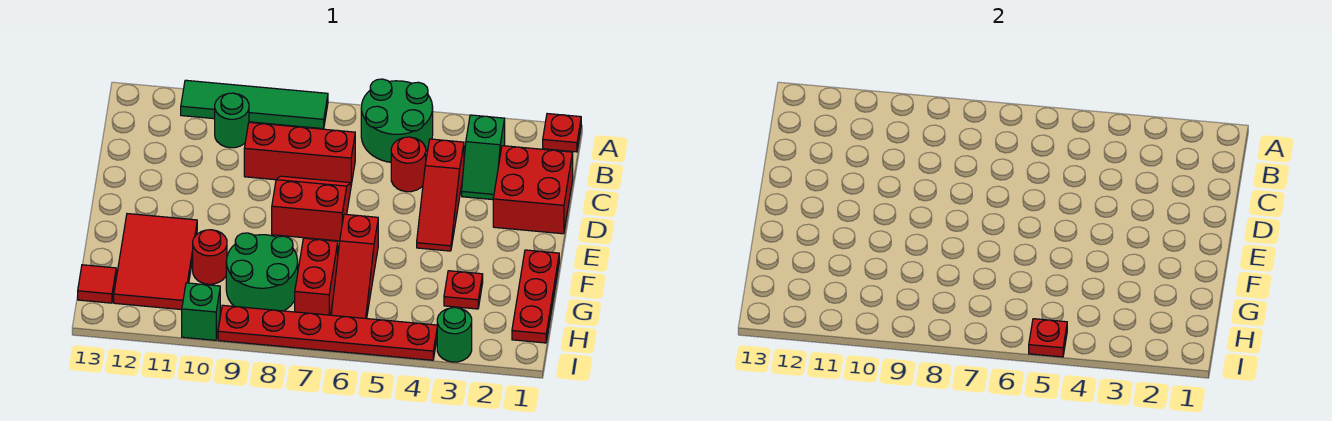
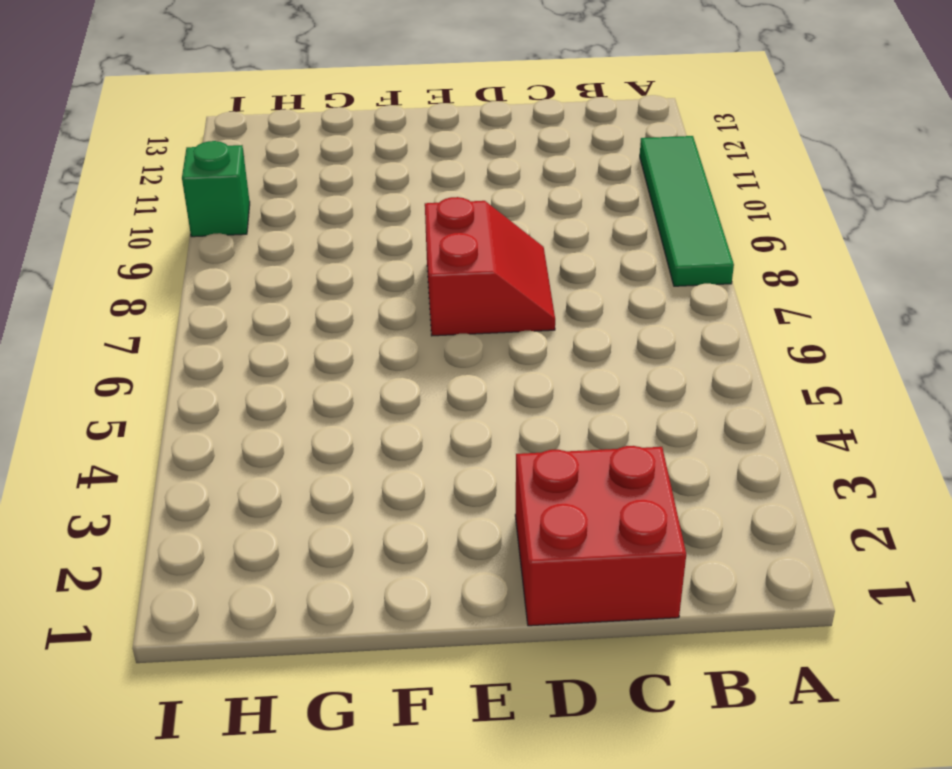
none -> red plate A1 level 1
none -> green round brick A5:B6 level 1
none -> green slope B3:C3 level 1 top B

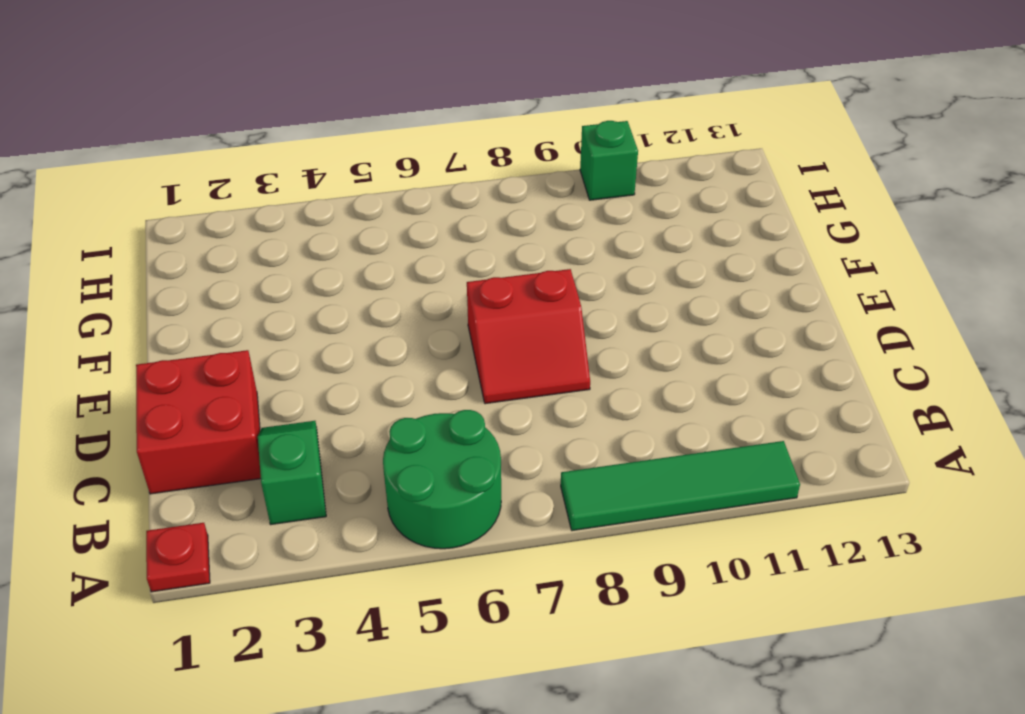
none -> green round brick B10 level 1
none -> red slope C4:E4 level 1 top C
none -> red round brick C5 level 1

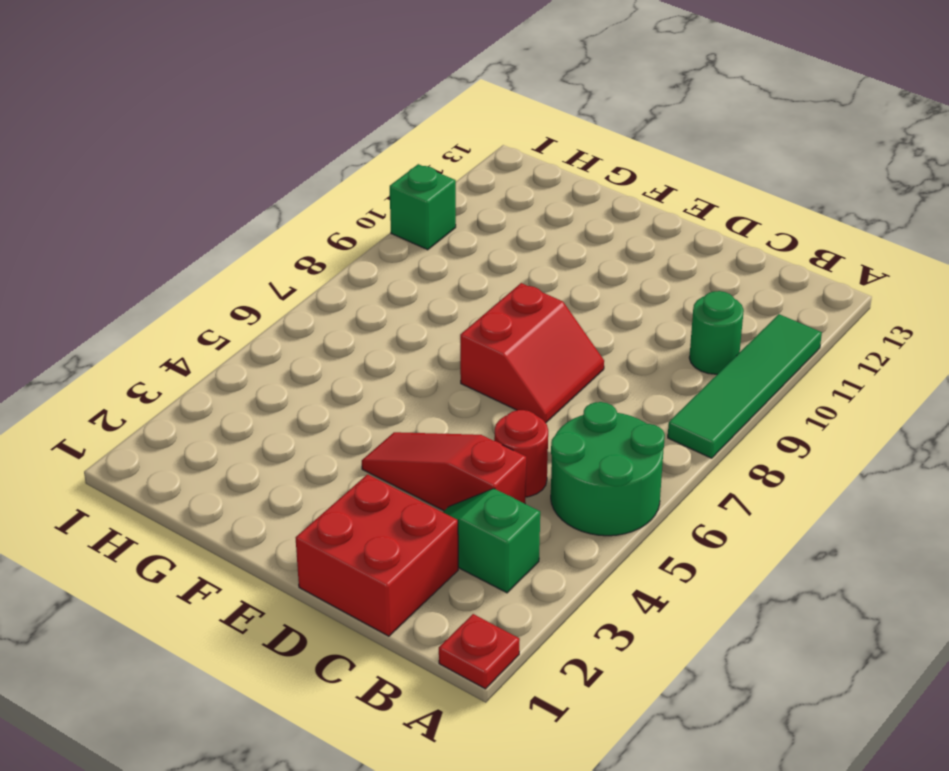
none -> red brick C7:C9 level 1
none -> red plate F1:H1 level 1
none -> red slope F6:H6 level 1 top F

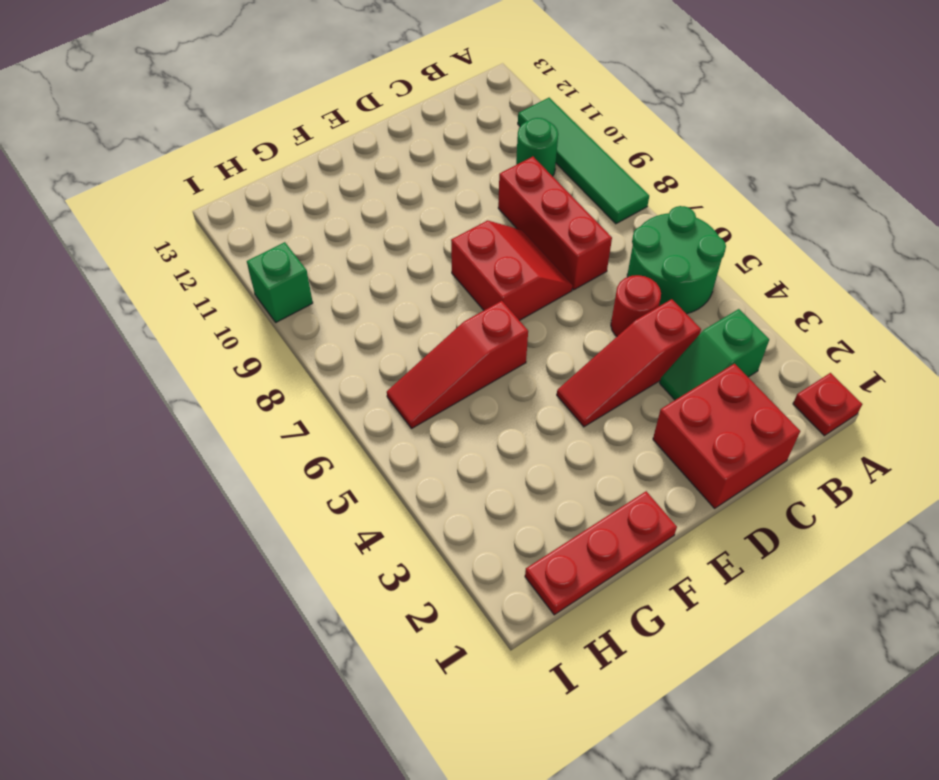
none -> red tile F11:H12 level 1
none -> red plate G3 level 1
none -> red brick G7:H7 level 1

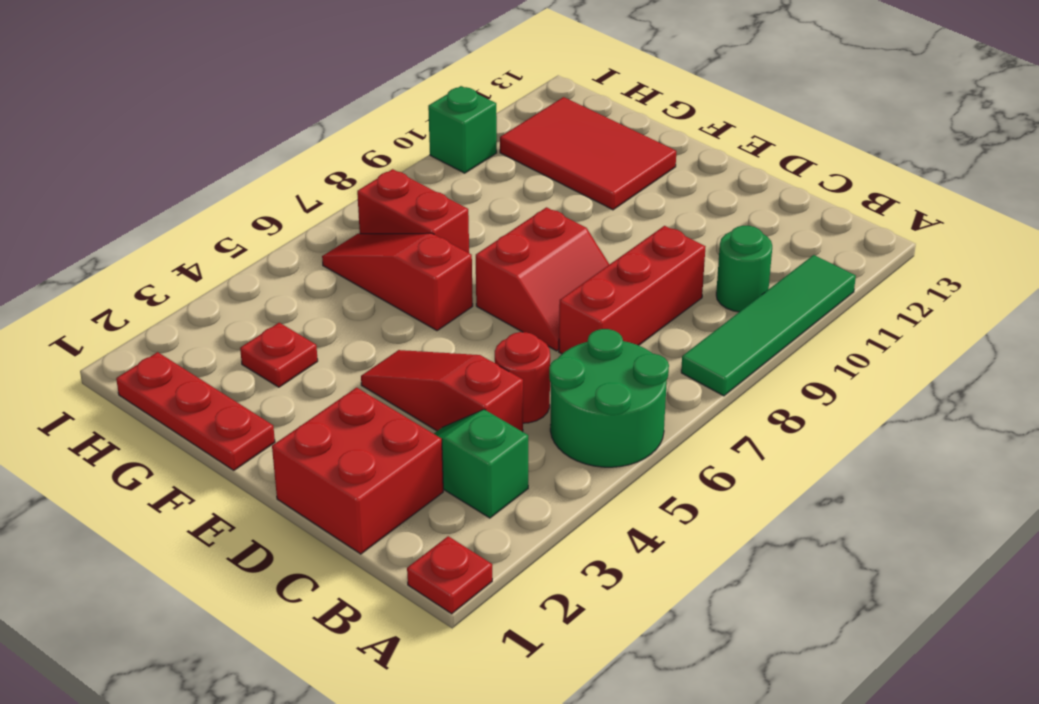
none -> green round brick G8:H9 level 1
none -> red round brick G10 level 1
none -> red tile H13 level 1

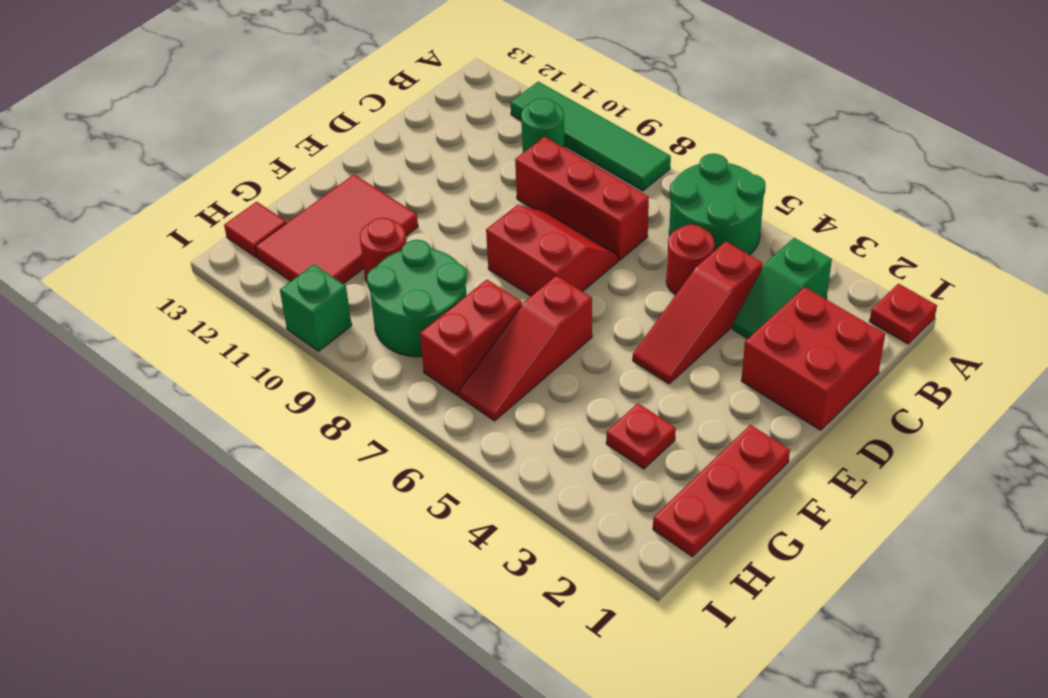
none -> green round brick I3 level 1
none -> red plate I4:I9 level 1
none -> red plate I5 level 2

